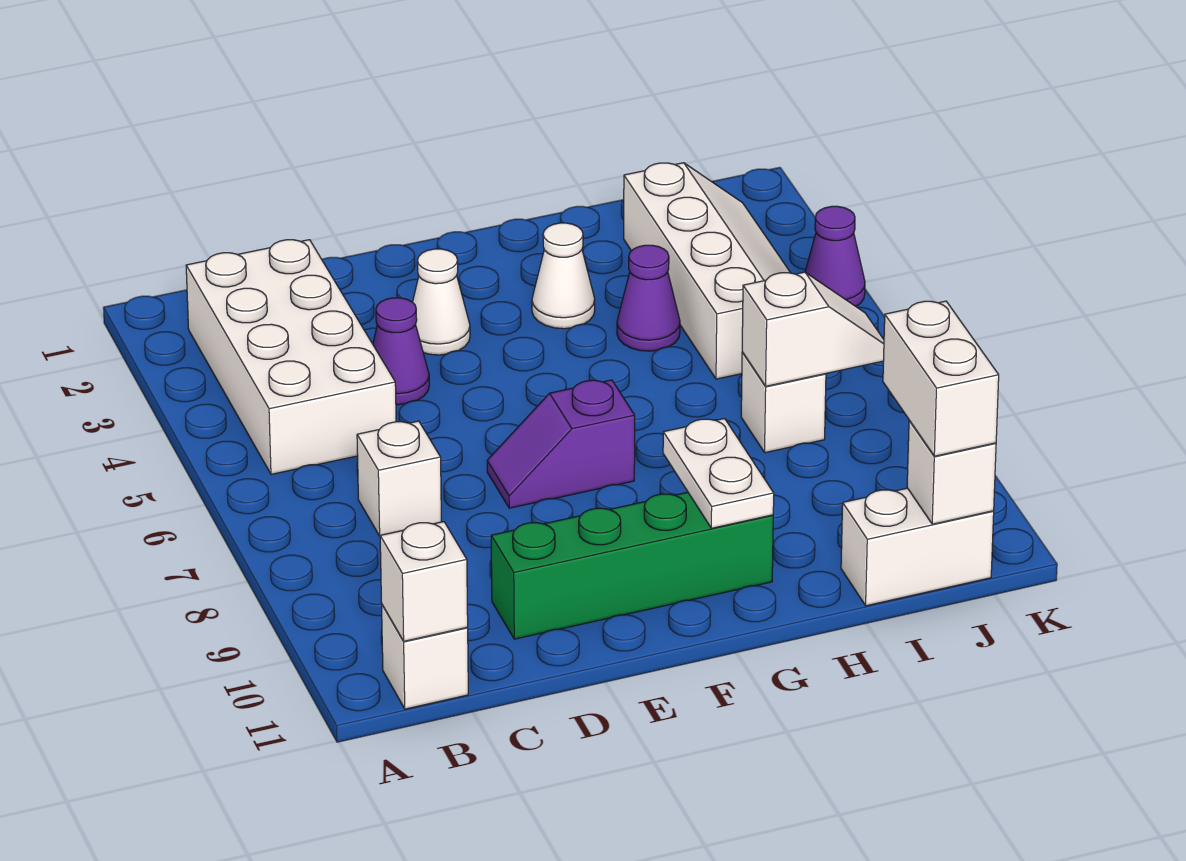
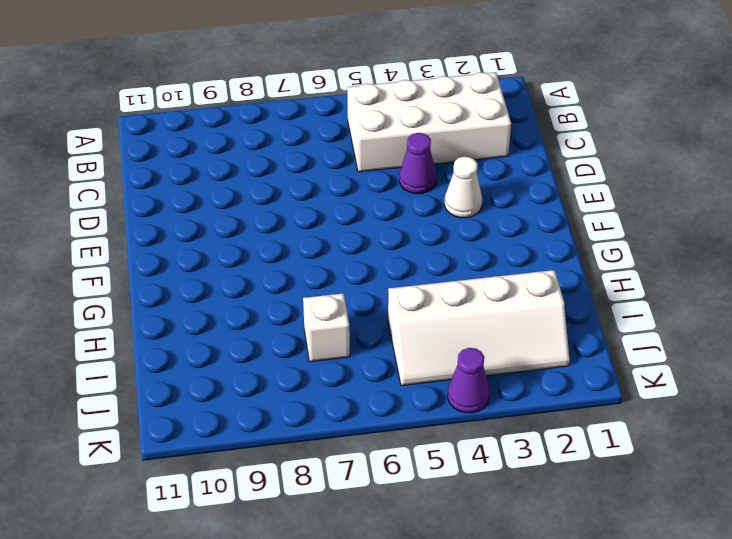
none -> white brick B11 level 1
none -> white brick C7 level 1
none -> green brick D10:G10 level 1

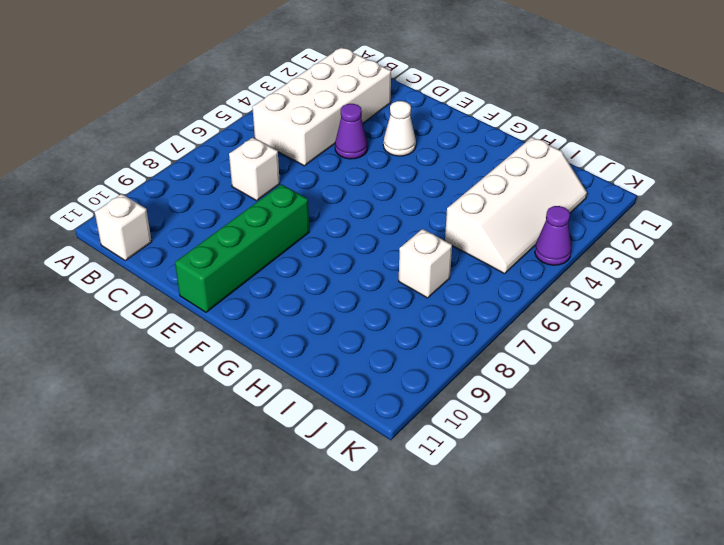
green brick E8:E11 level 1 -> green brick D10:G10 level 1
none -> purple slope E7:F7 level 1 top F
none -> white cone G3 level 1
none -> purple cone H4 level 1

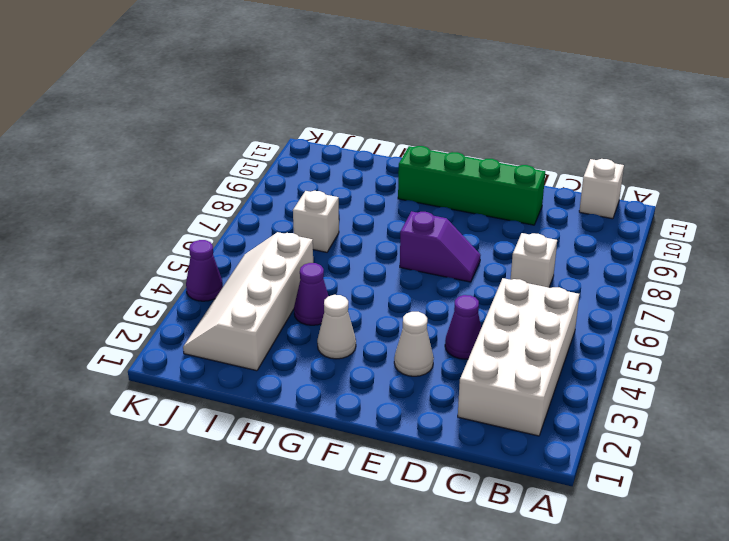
none -> white brick I11:J11 level 1
none -> white brick B11 level 2
none -> white plate G9:G10 level 2

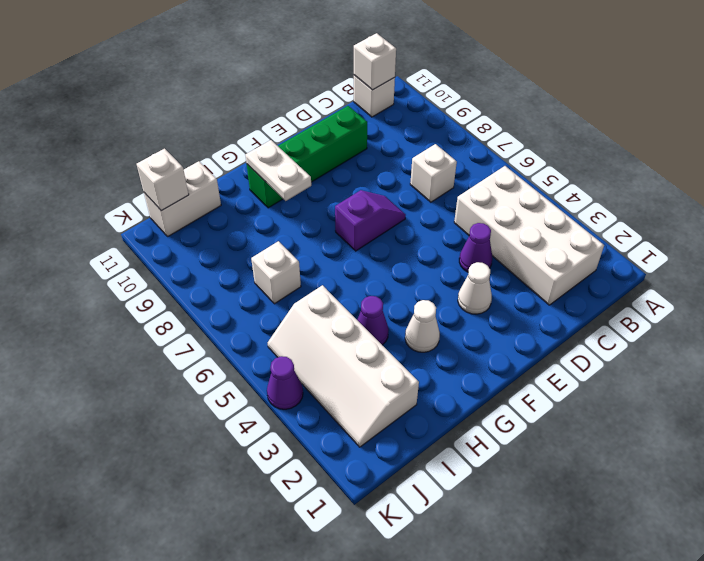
none -> white slope I7:J7 level 2 top I
none -> white brick J10:J11 level 3

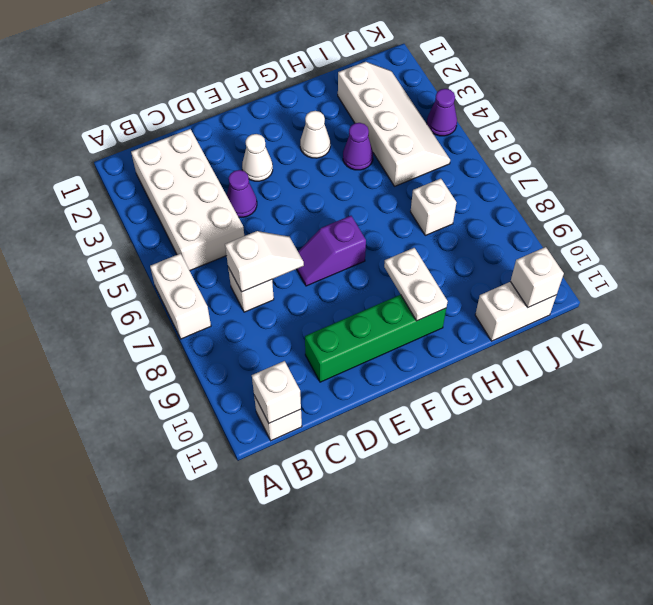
white brick A6:A7 level 1 -> white brick J10:J11 level 3
white slope C7:D7 level 2 top C -> white slope I7:J7 level 2 top I

